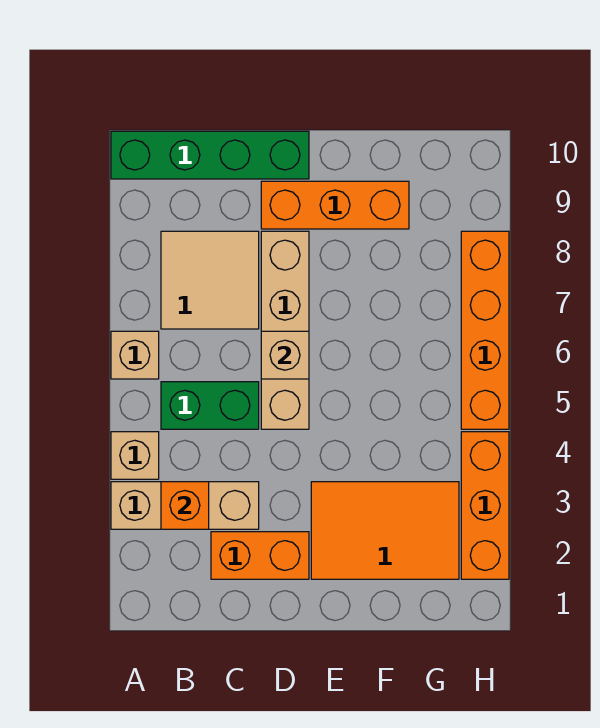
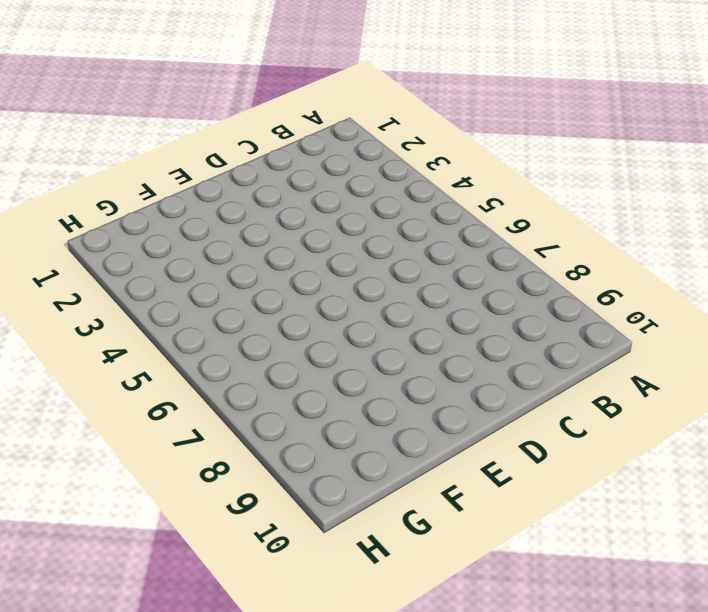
none -> tan brick A3:C3 level 1
none -> tan brick A4 level 1
none -> tan brick A6 level 1

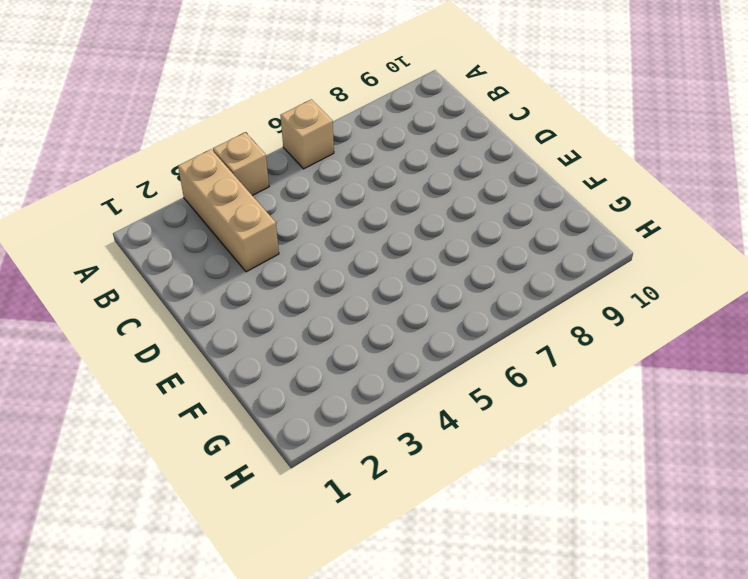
none -> green brick A10:D10 level 1
none -> green brick B5:C5 level 1
none -> tan tile B7:C8 level 1

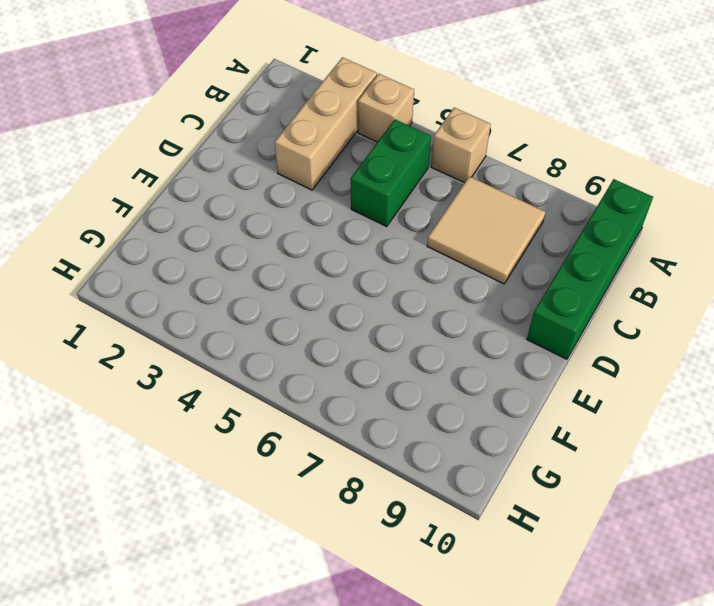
none -> orange brick C2:D2 level 1
none -> tan brick D5:D8 level 1
none -> orange brick D9:F9 level 1

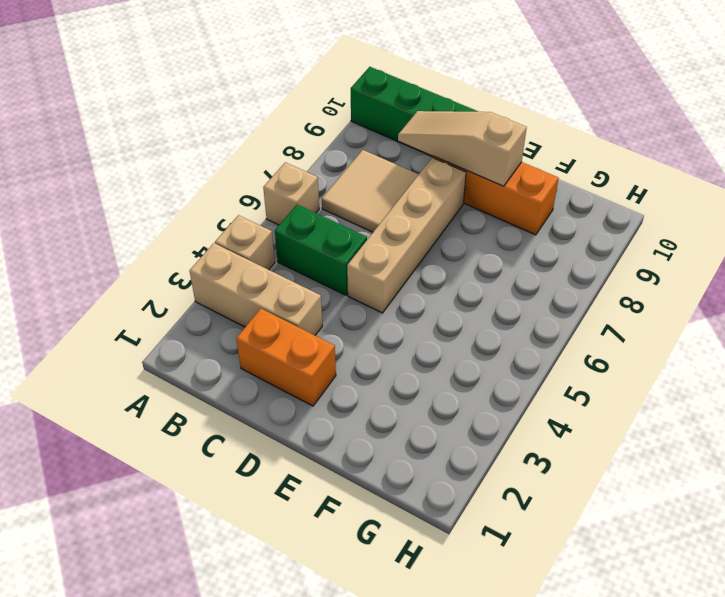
tan slope C9:E9 level 2 top E -> none
none -> orange tile E2:G3 level 1
none -> orange brick H2:H4 level 1
none -> orange brick H5:H8 level 1

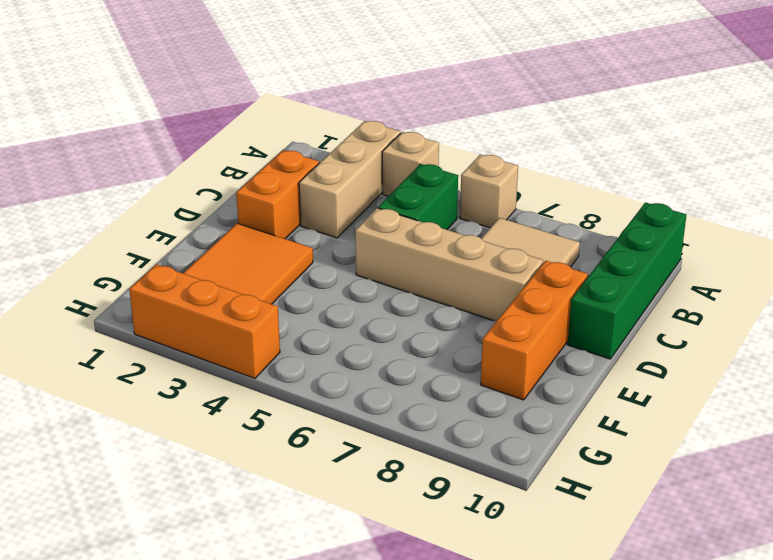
none -> orange brick H5:H8 level 1
none -> orange brick B3 level 2
none -> tan brick D6 level 2

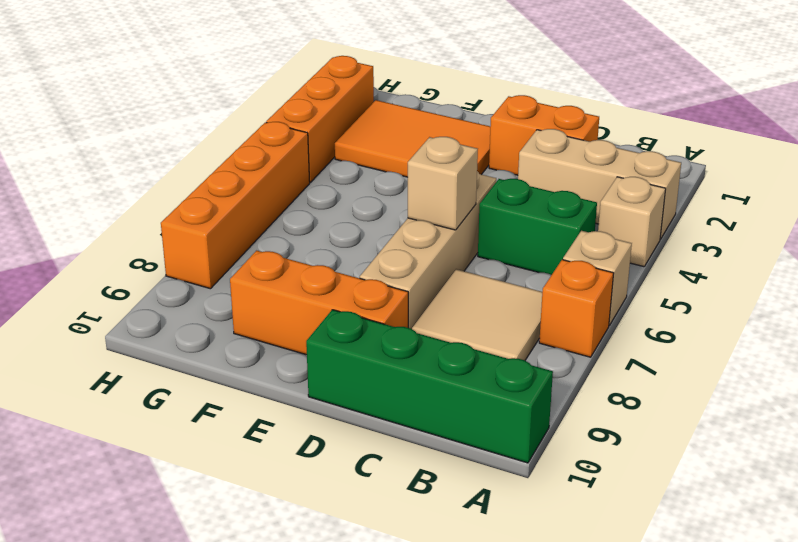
orange brick A7 level 1 -> orange brick B3 level 2

